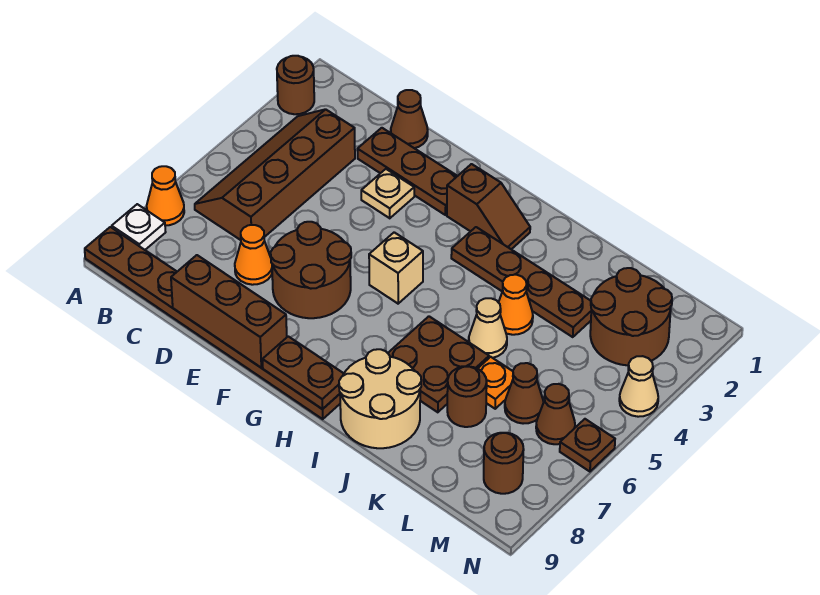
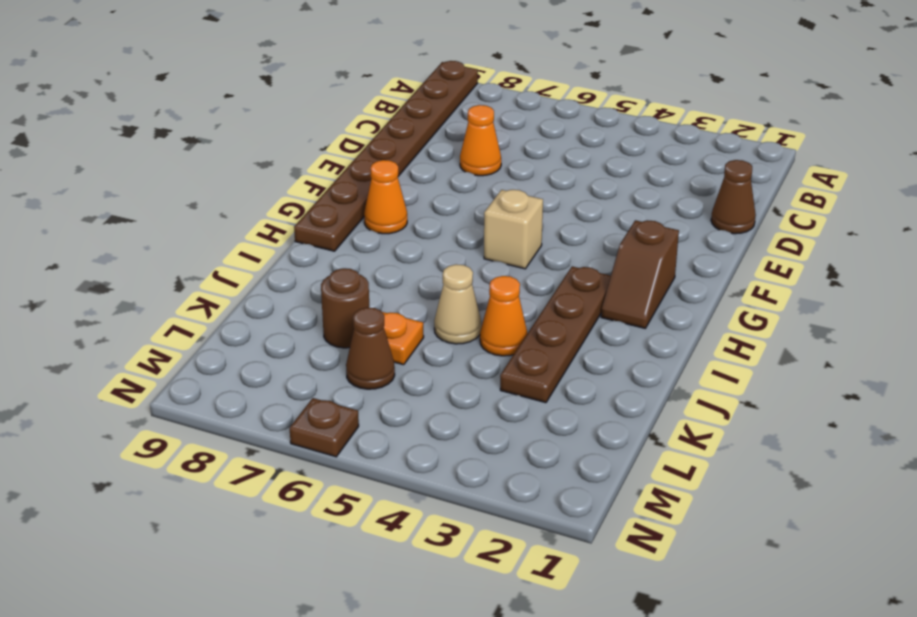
orange cone G8 level 1 -> orange cone A7 level 1
none -> brown round brick A2 level 1
none -> white plate A8 level 1
none -> brown slope B3:C6 level 1 top C

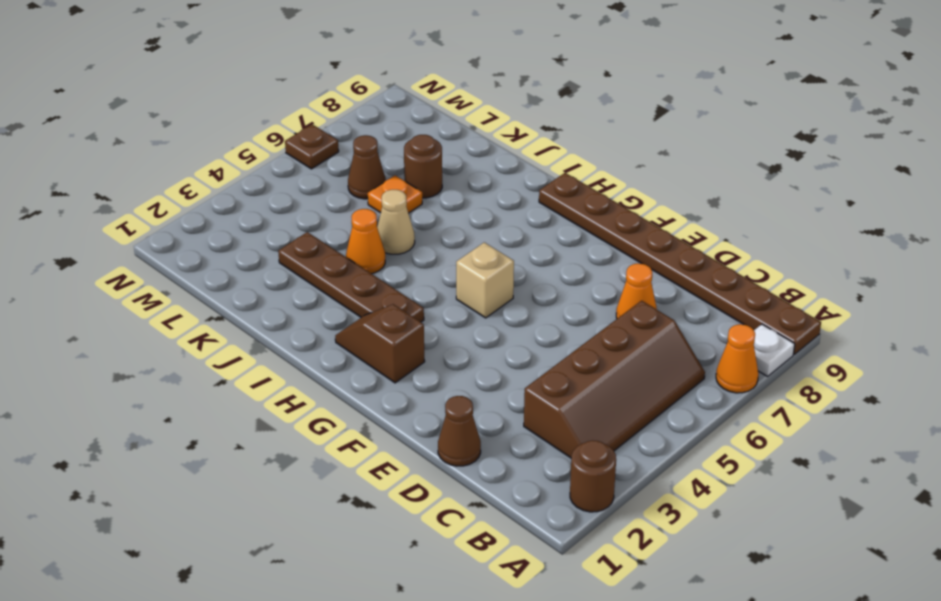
none -> brown plate D2:F2 level 1
none -> tan plate E3 level 1
none -> brown round brick E6:F7 level 1

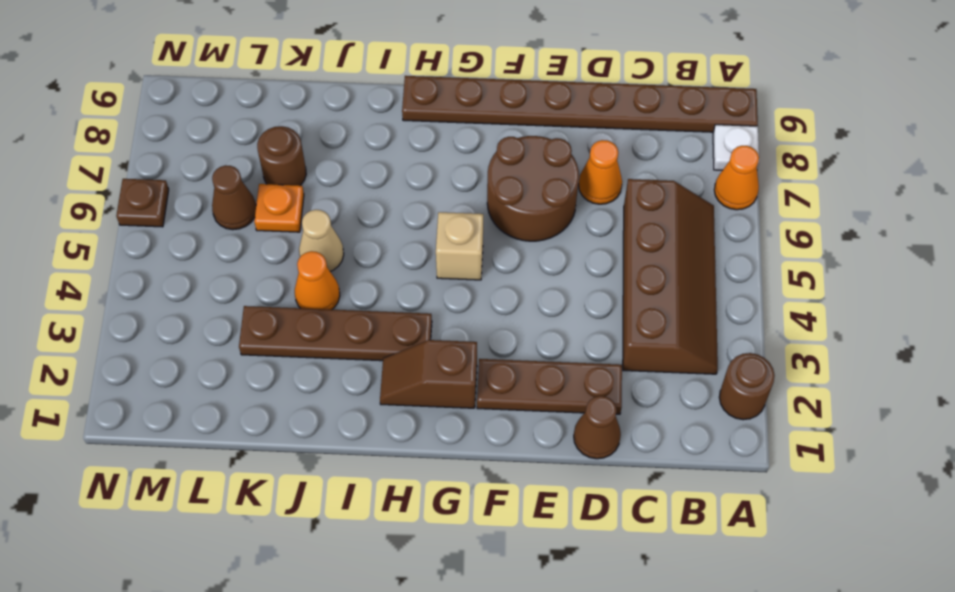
none -> tan plate E3 level 1
none -> brown plate I6:J7 level 1
none -> tan round brick I8:J9 level 1

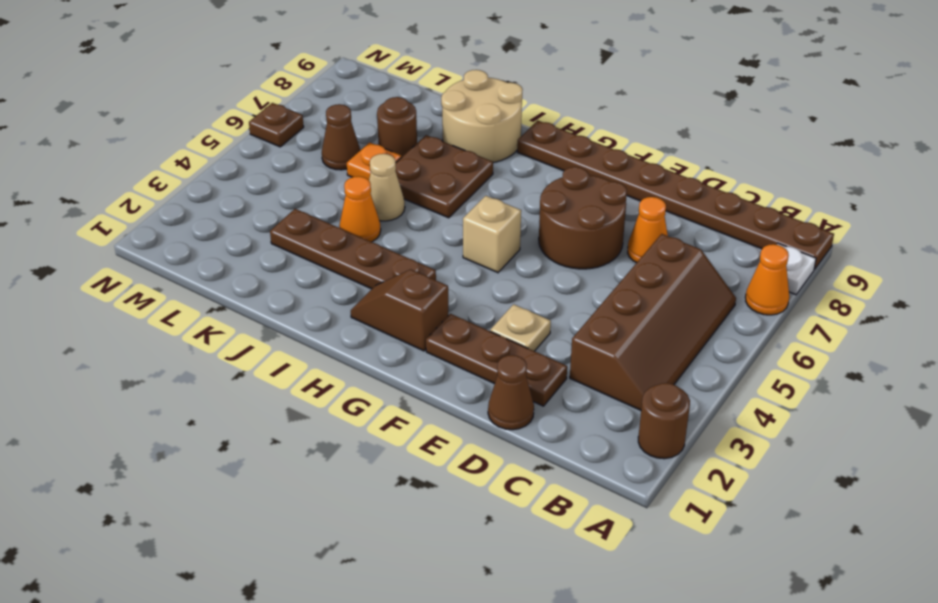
none -> brown round brick L2:M3 level 1
none -> brown cone M6 level 1
none -> brown round brick M8 level 1

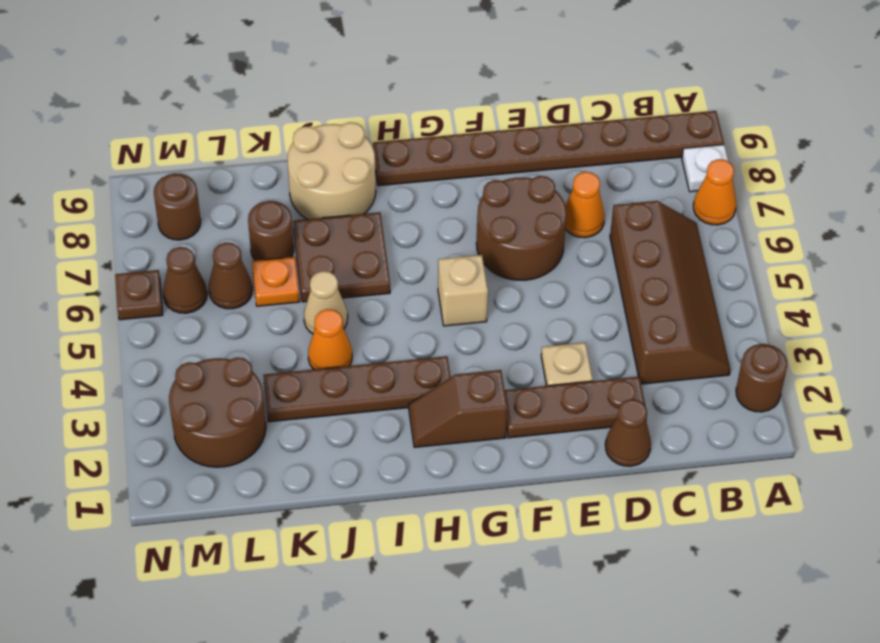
none -> tan cone N4 level 1
none -> brown brick D9:F9 level 2
none -> brown plate G9:H9 level 2

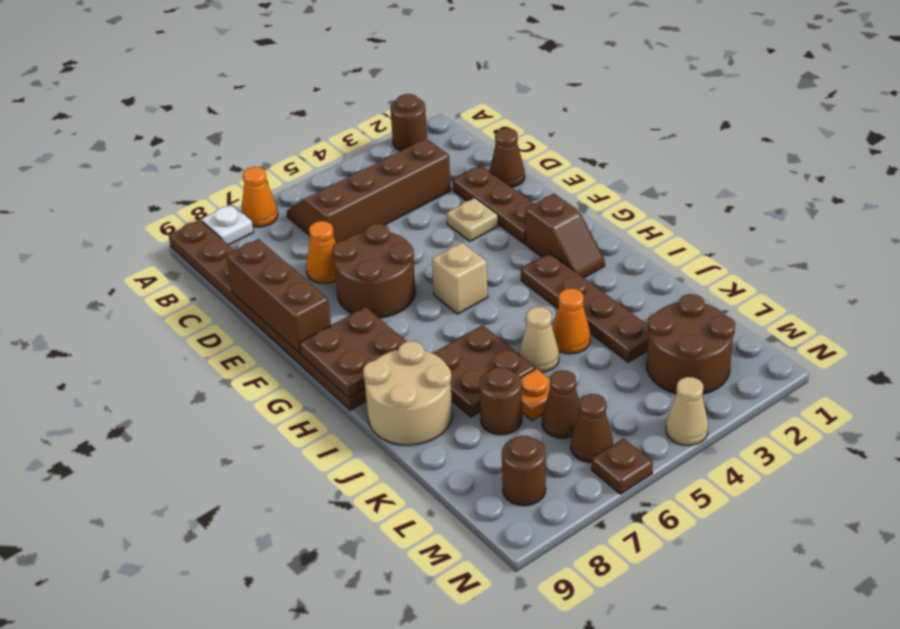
brown plate G8:H9 level 2 -> brown plate G9:H9 level 2

